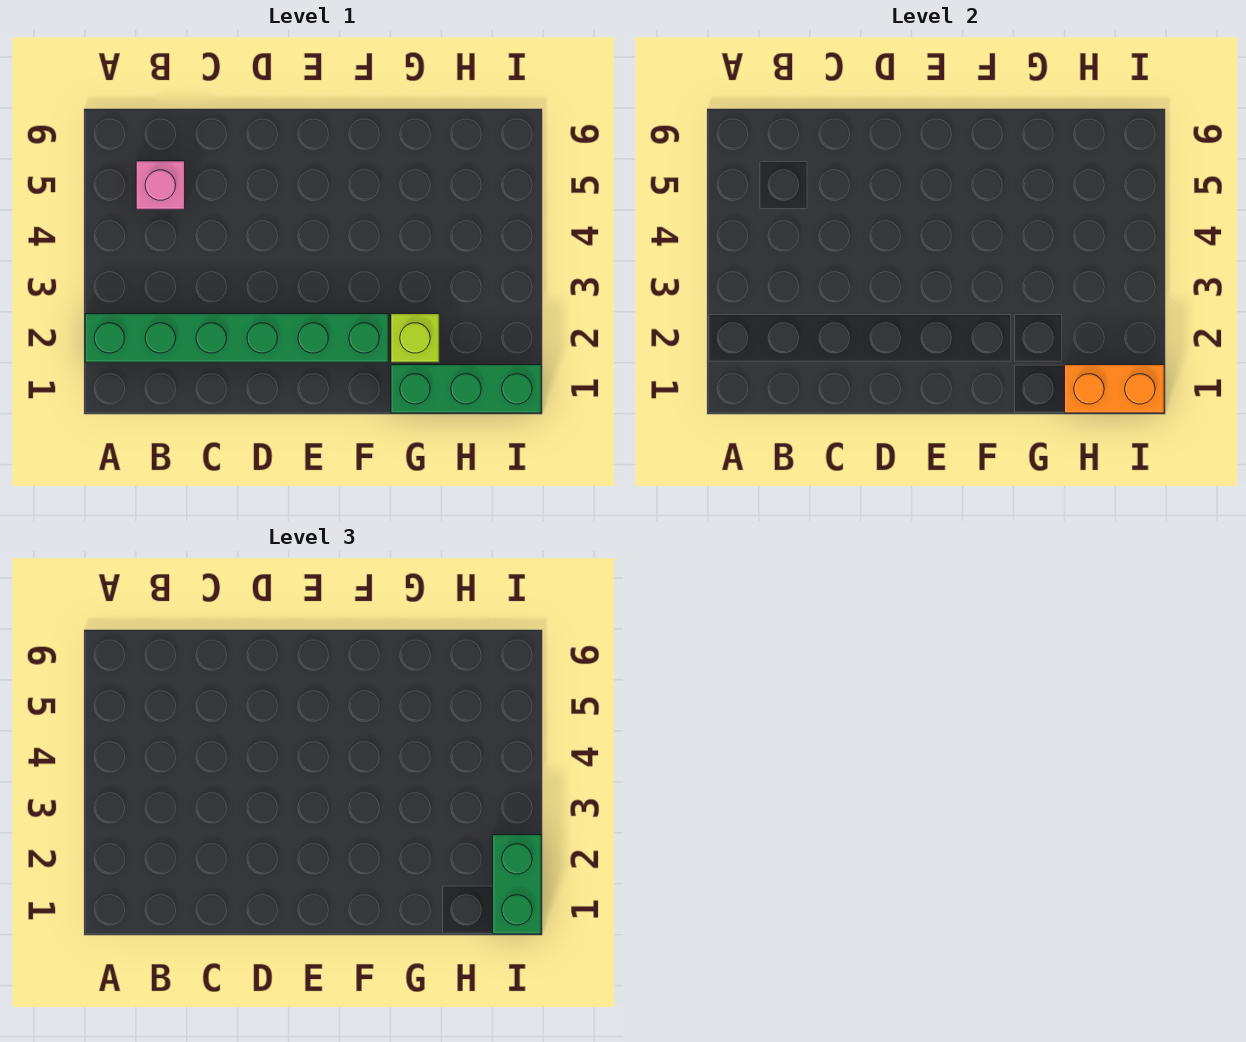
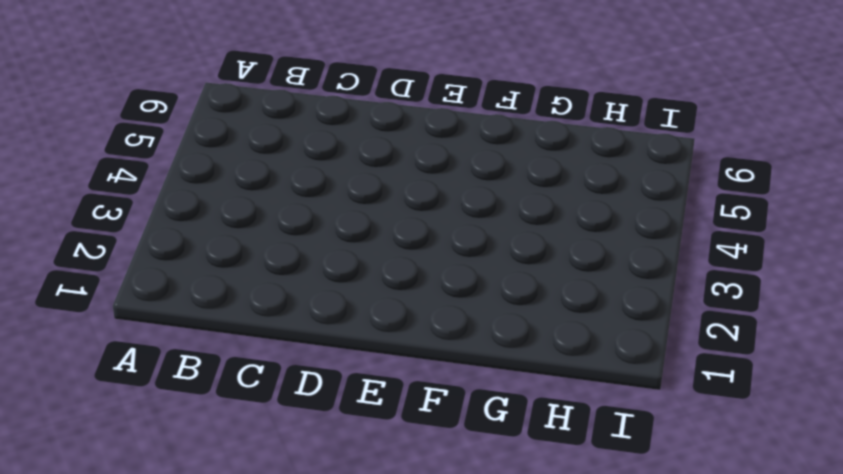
none -> green brick A2:F2 level 1
none -> pink brick B5 level 1

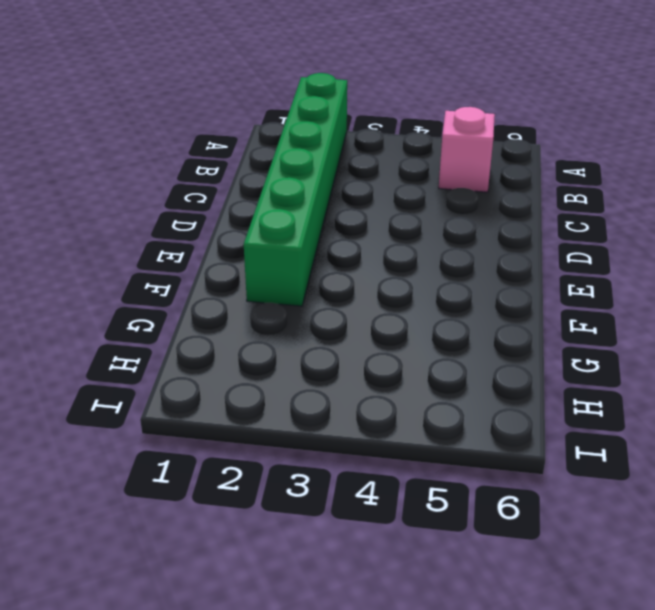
none -> green brick G1:I1 level 1
none -> lime brick G2 level 1

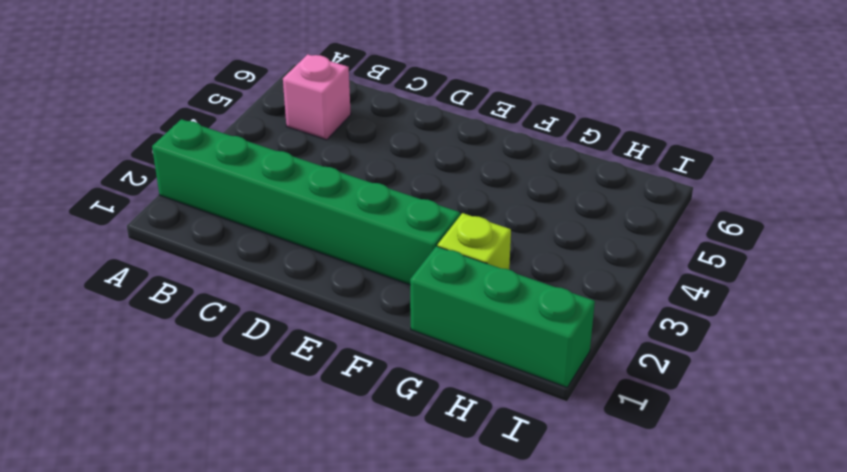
none -> orange brick H1:I1 level 2
none -> green brick I1:I2 level 3

